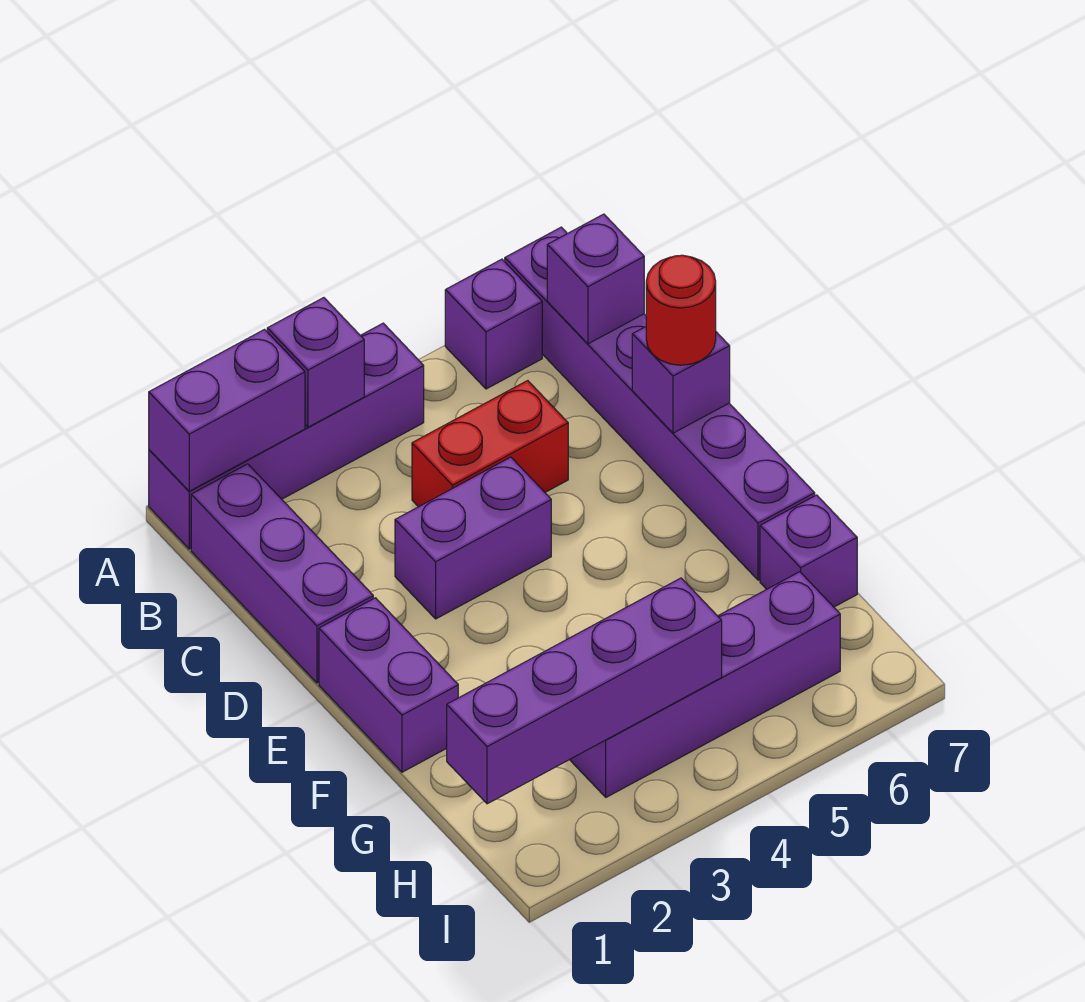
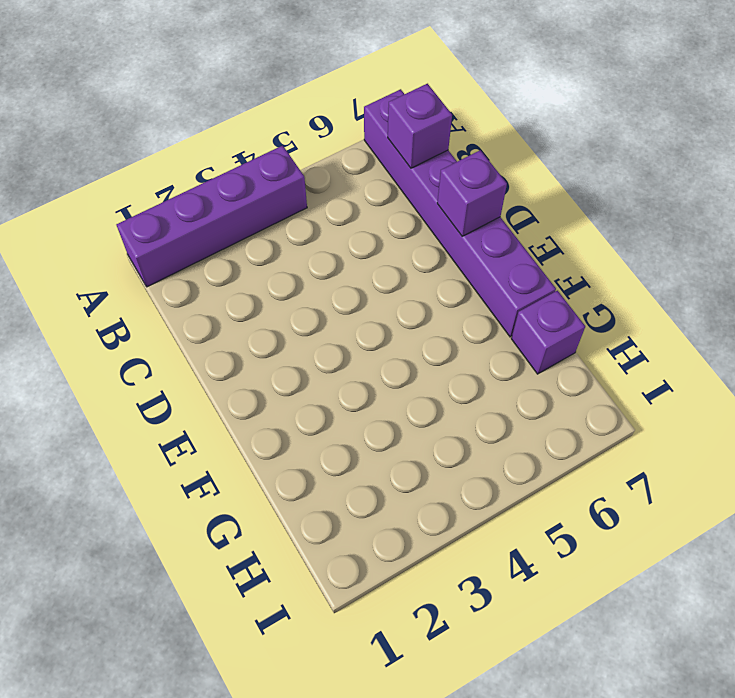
none -> purple brick A6 level 1
none -> purple brick B1:D1 level 1
none -> red brick C4:C5 level 1

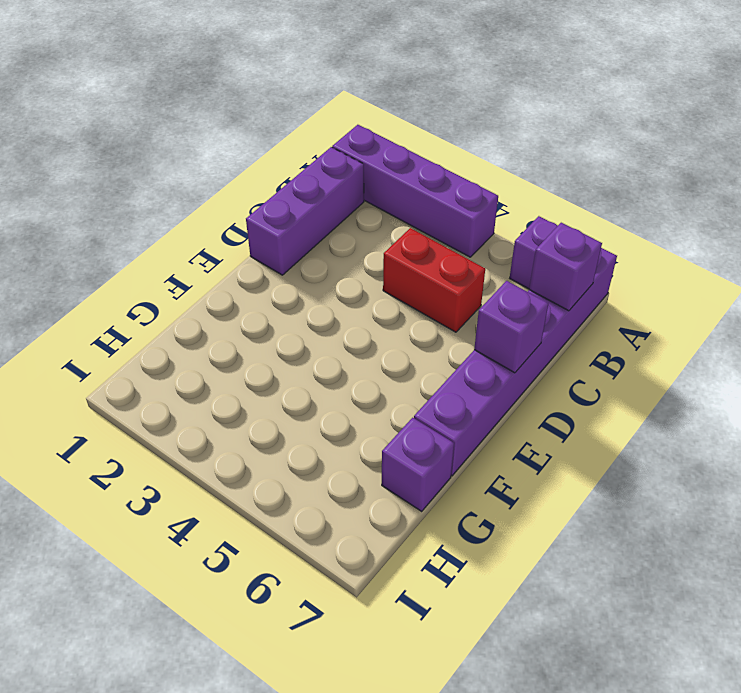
none -> purple brick D3:D4 level 1
none -> purple brick E1:F1 level 1
none -> purple brick H3:H6 level 1

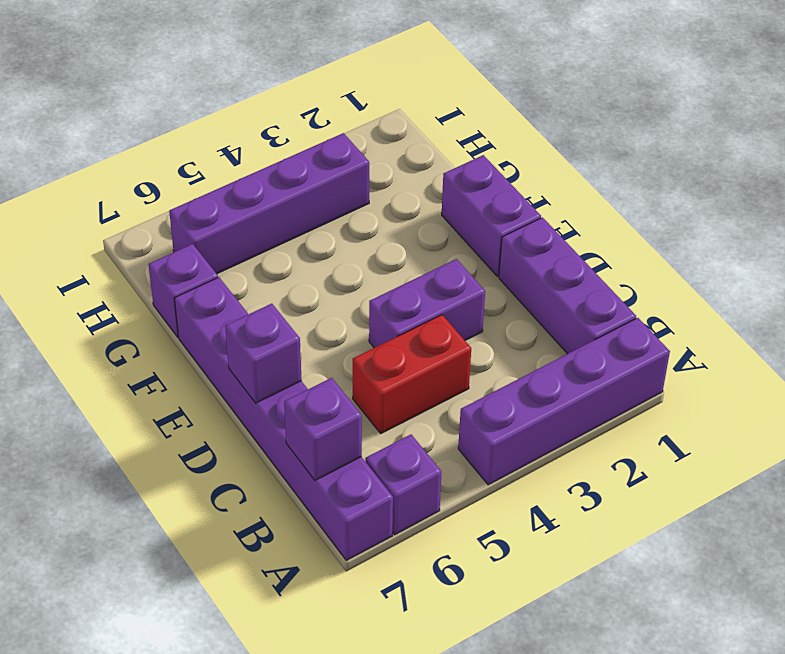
none -> purple brick A1:A2 level 2
none -> purple brick A3 level 2
none -> purple brick H1:H4 level 2

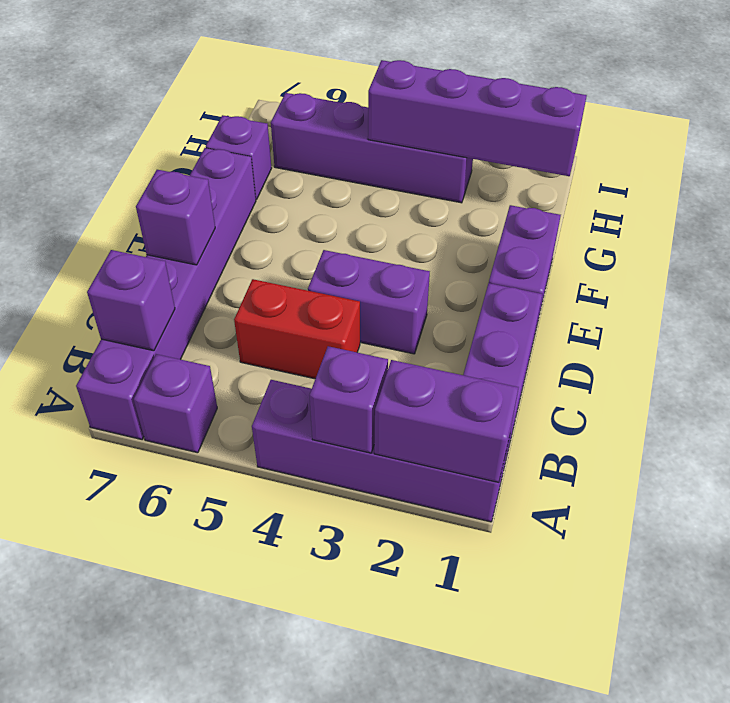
none -> red round brick D7 level 3

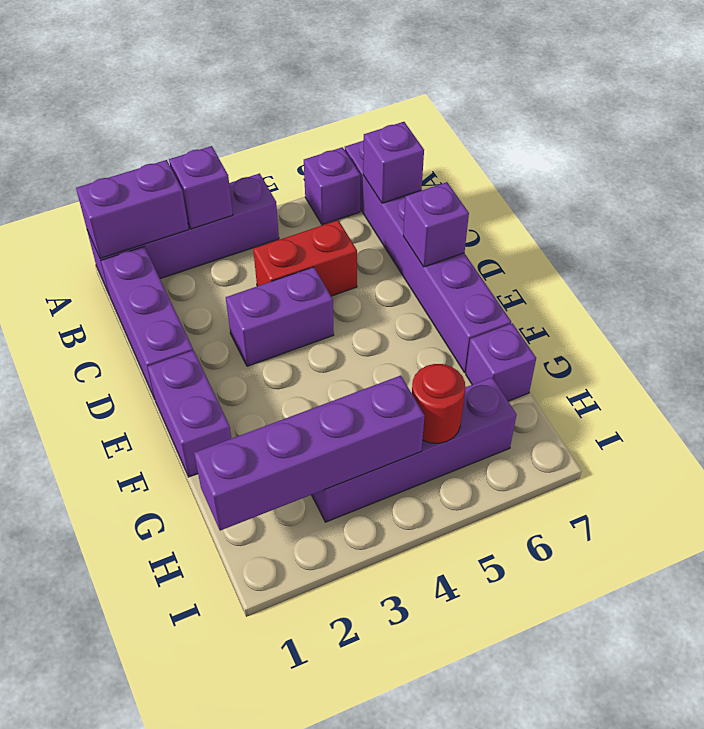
red round brick H5 level 2 -> red round brick D7 level 3

